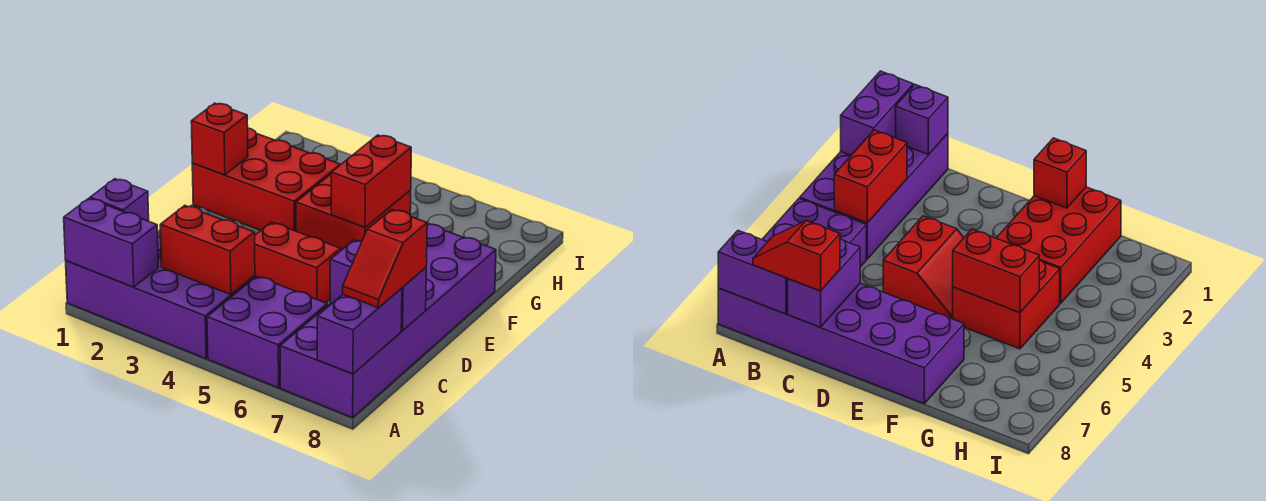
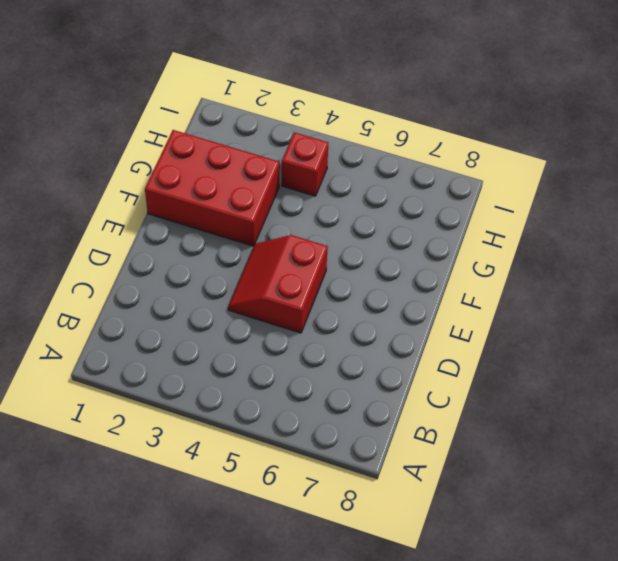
red slope D4:E5 level 1 top 5 -> red slope D4:E5 level 1 top D
red brick H4 level 1 -> red brick F1 level 2
none -> purple brick A1:B4 level 1
none -> purple brick A5:B6 level 1
none -> purple brick A7:F8 level 1

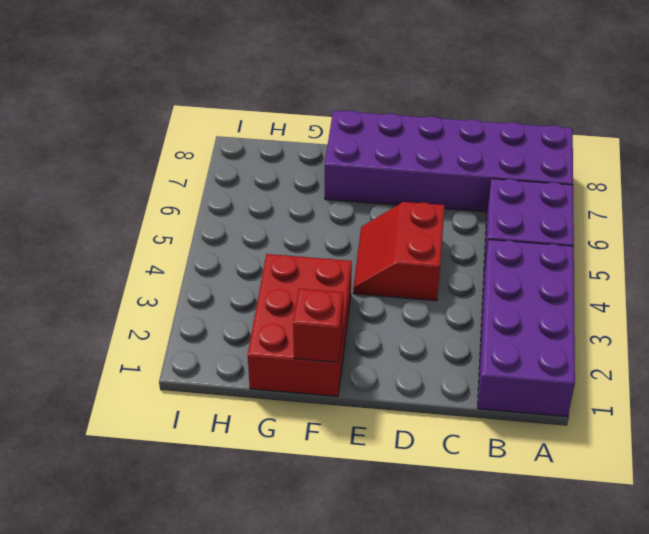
none -> red brick F4:G5 level 1
none -> purple brick A1:A2 level 2
none -> purple brick A8:B8 level 2

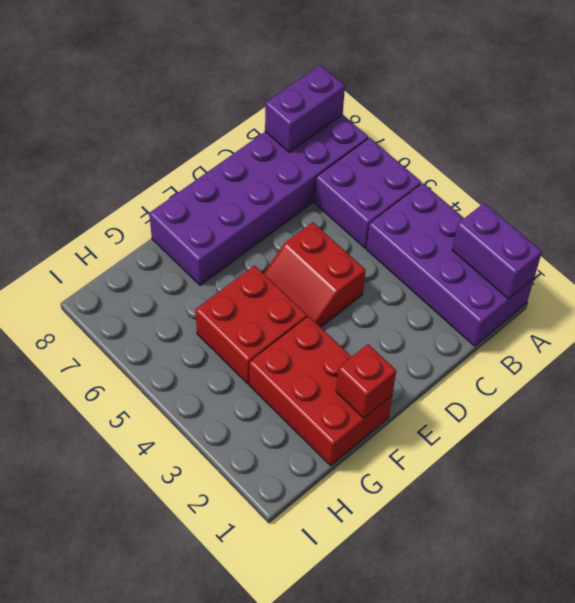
none -> purple brick B1 level 2
none -> red brick B3:B4 level 2
none -> purple brick C7:C8 level 2

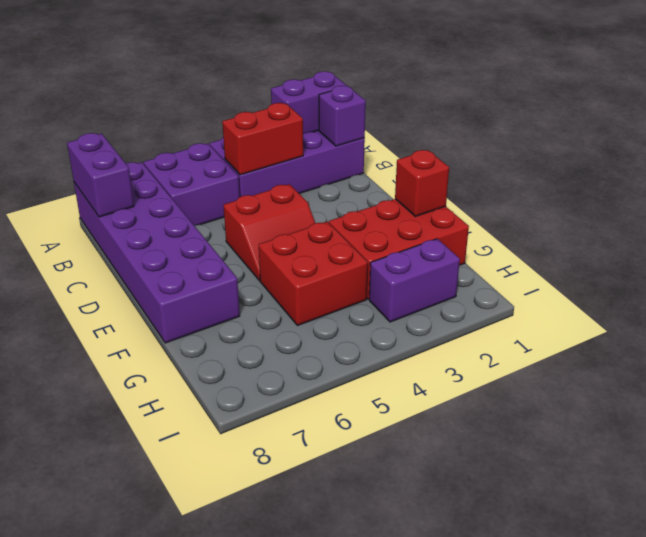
purple brick H2:H3 level 1 -> purple brick C7:C8 level 2
none -> red brick F5:G5 level 2
none -> red slope B8:C8 level 3 top C

